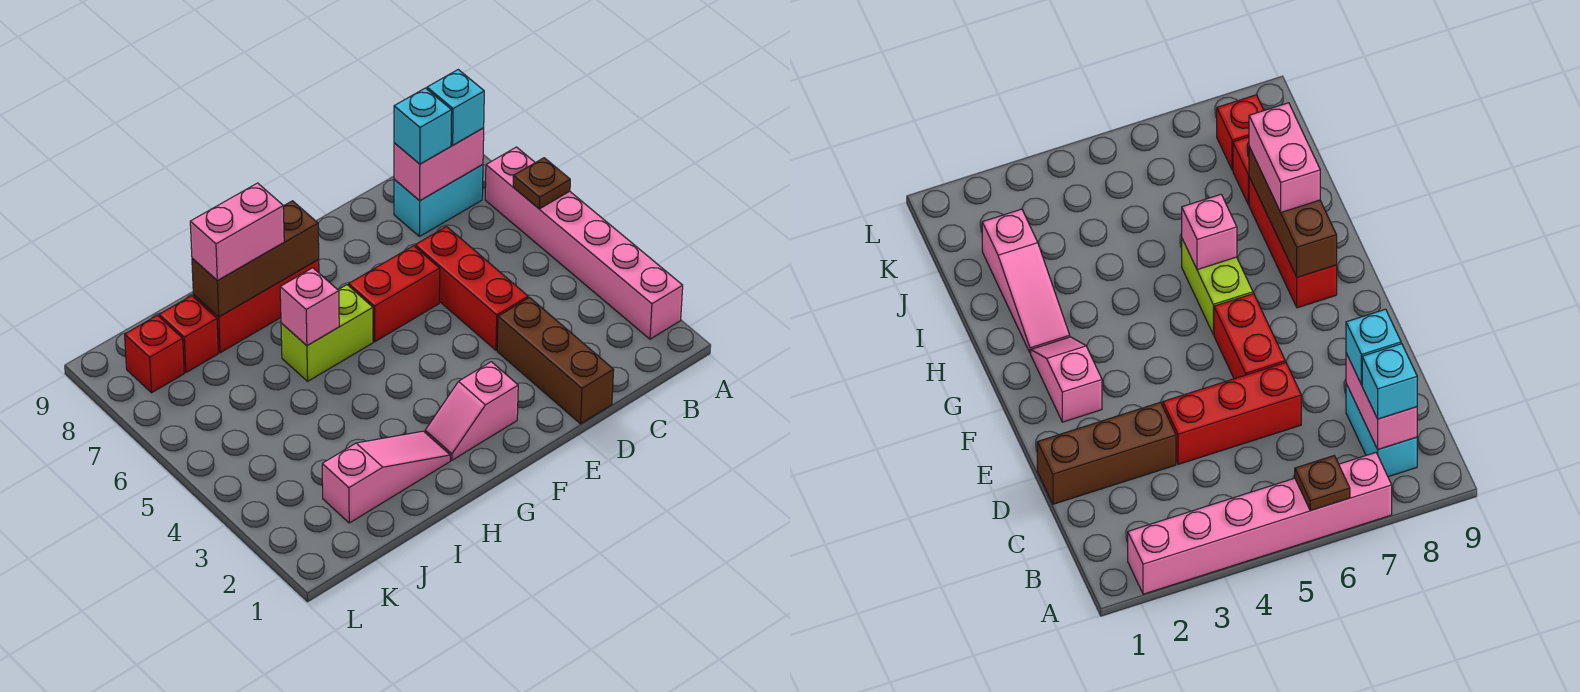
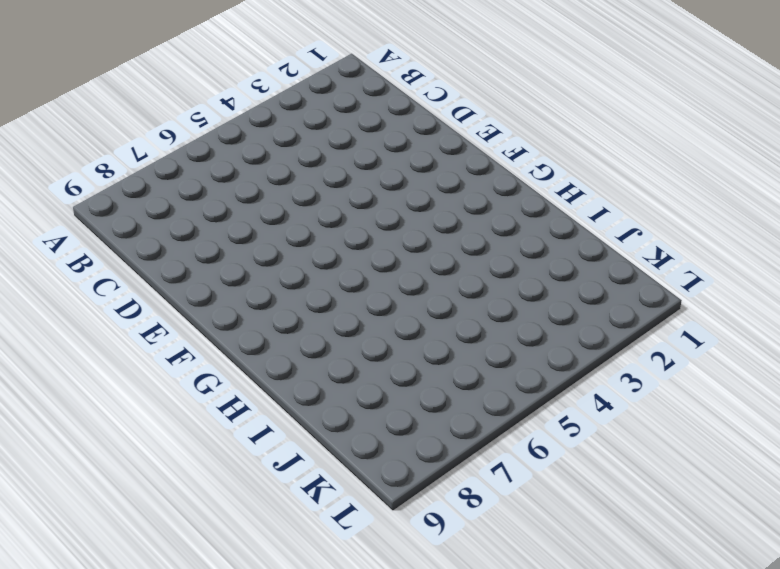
none -> pink brick A2:A7 level 1
none -> cyan brick B8:C8 level 1
none -> brown brick D1:D3 level 1

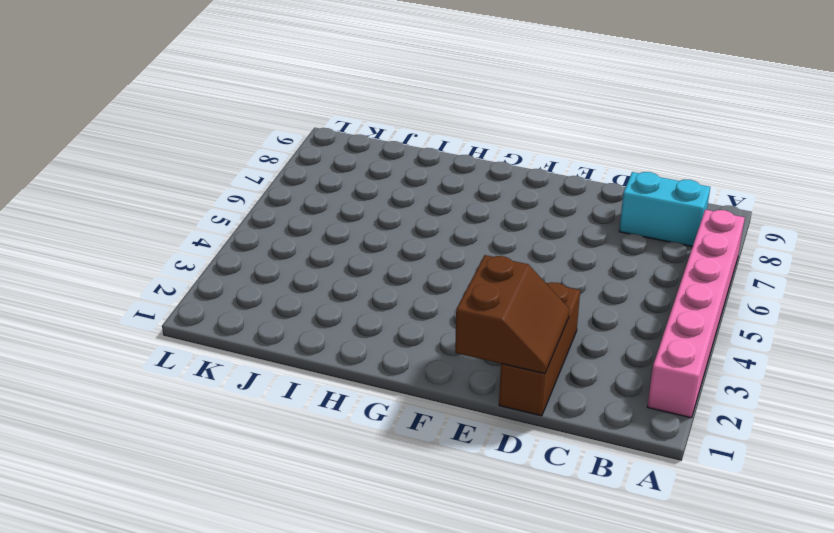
brown slope D1:E2 level 2 top E -> none
none -> red brick D4:D6 level 1
none -> red brick E6:F6 level 1
none -> pink slope F2:G2 level 1 top F

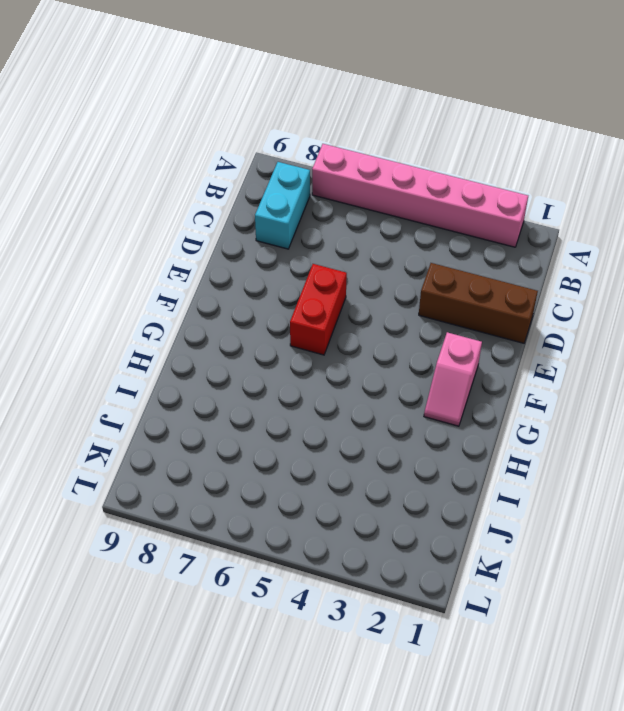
none -> red brick D4:D6 level 1
none -> lime brick G6:H6 level 1
none -> red brick G8:I8 level 1

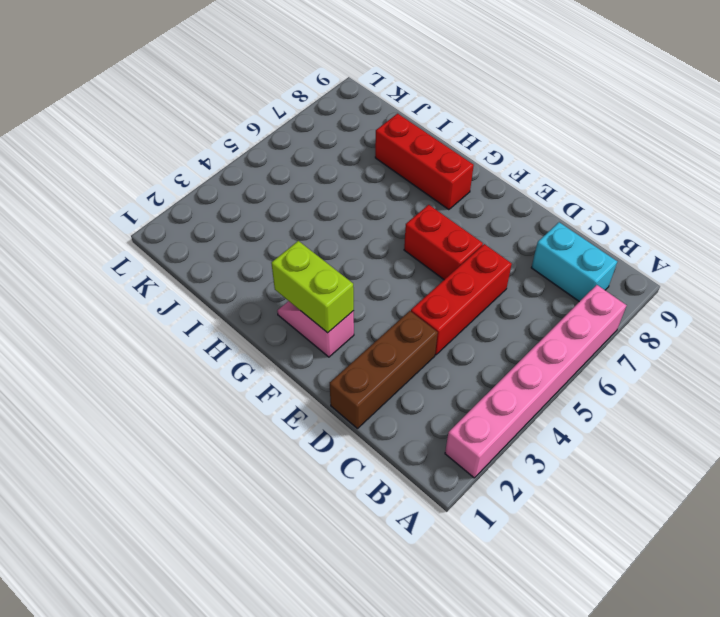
lime brick F2:G2 level 2 -> lime brick G6:H6 level 1
none -> pink slope H2:J2 level 1 top J
none -> red brick J8 level 1
none -> red brick K8 level 1

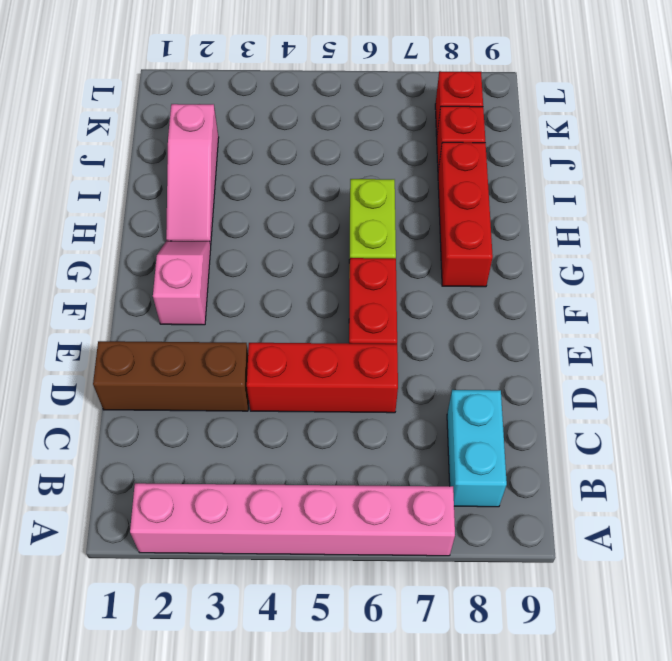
none -> brown plate A6 level 2
none -> pink brick B8:C8 level 2
none -> brown brick G8:I8 level 2

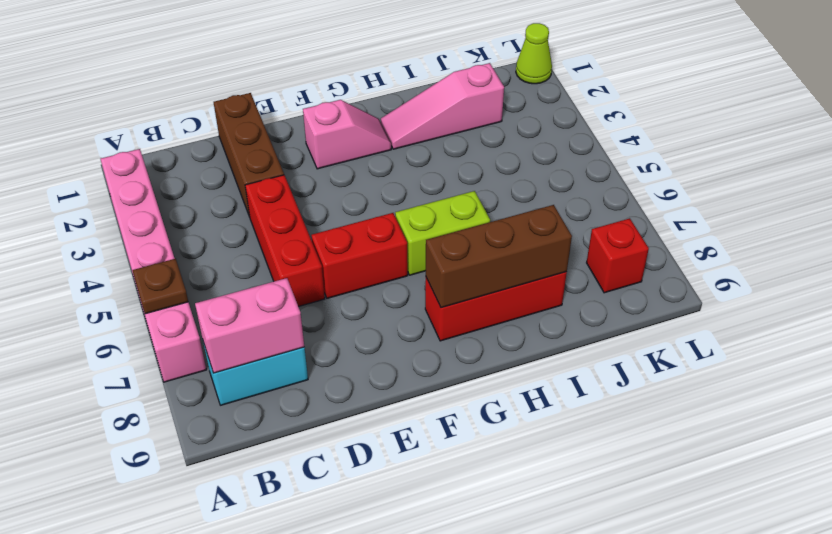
lime cone L1 level 1 -> none
none -> red brick J8 level 1
none -> pink brick H6 level 2
none -> cyan brick B8 level 3

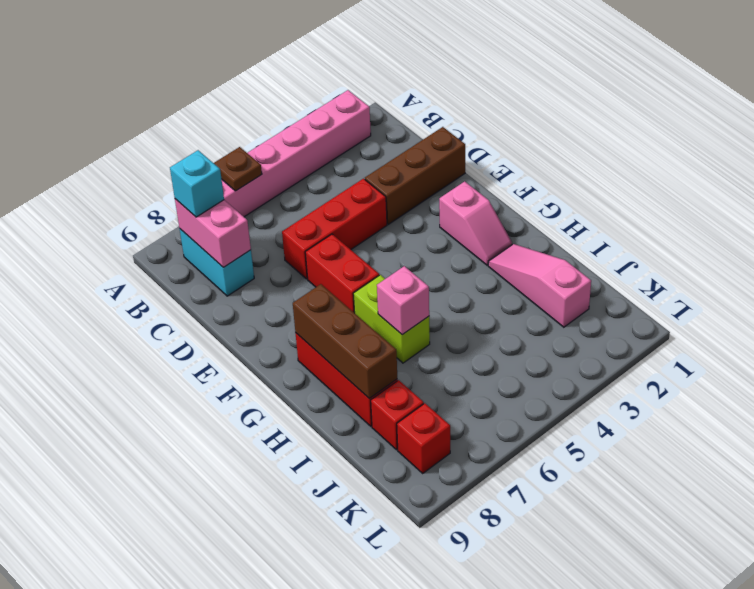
none -> cyan brick C8 level 3
none -> pink brick H8:I8 level 3

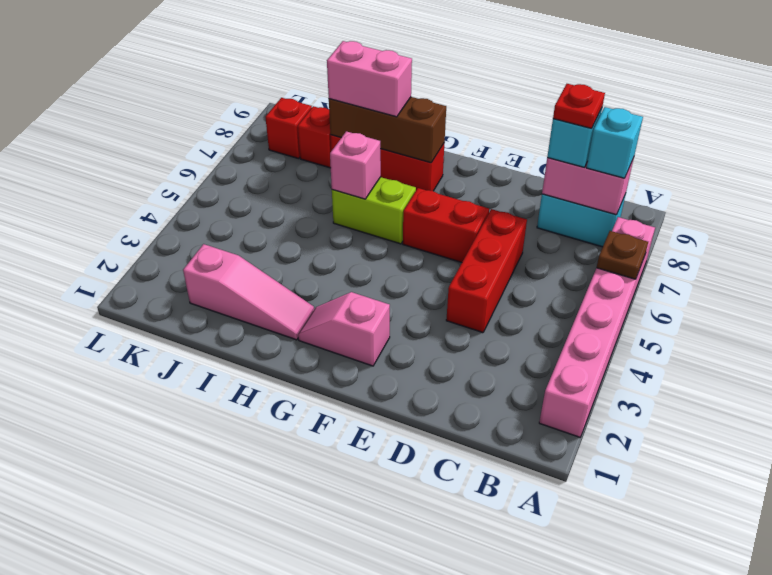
red plate C8 level 4 -> none
none -> brown brick D1:D3 level 1

